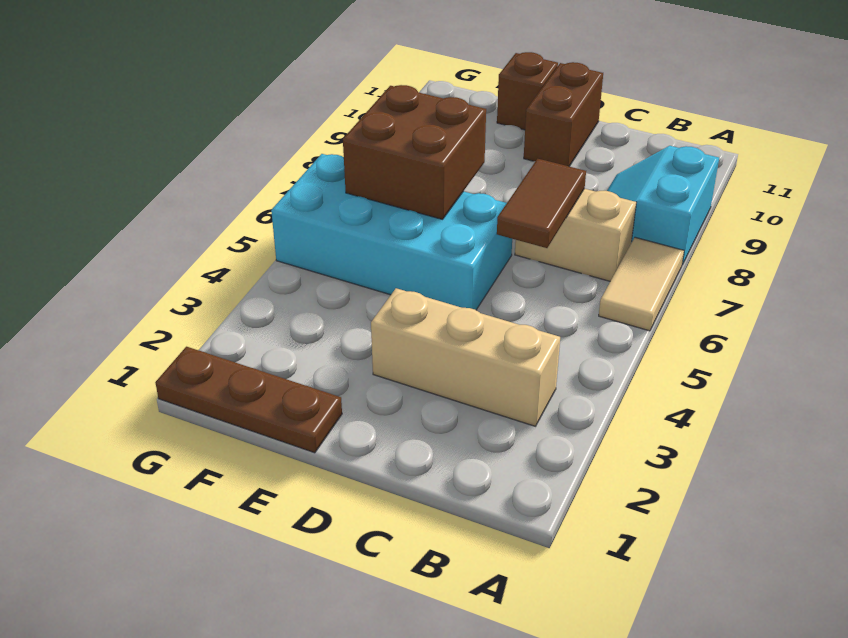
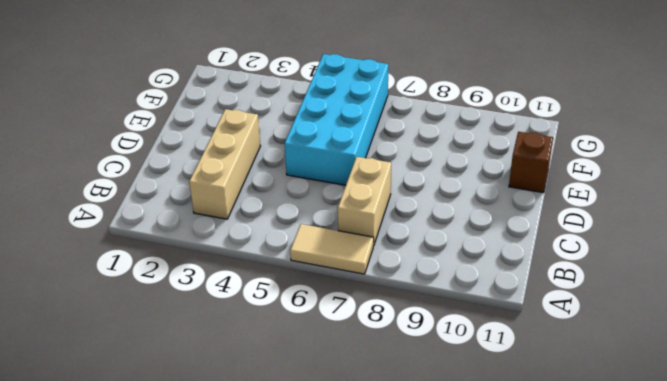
none -> cyan slope A8:B9 level 1 top A
none -> brown brick D10:D11 level 1

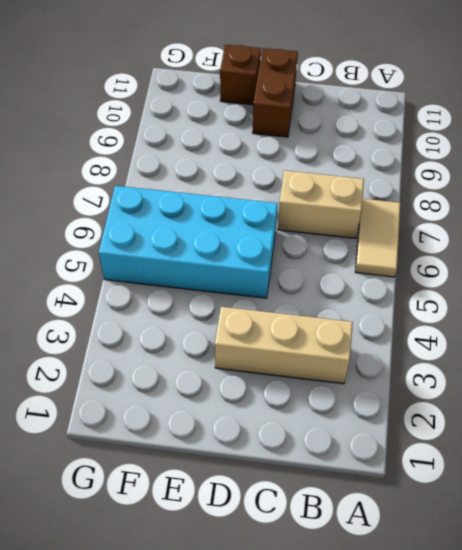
none -> cyan slope A8:B9 level 1 top A
none -> brown plate E1:G1 level 1

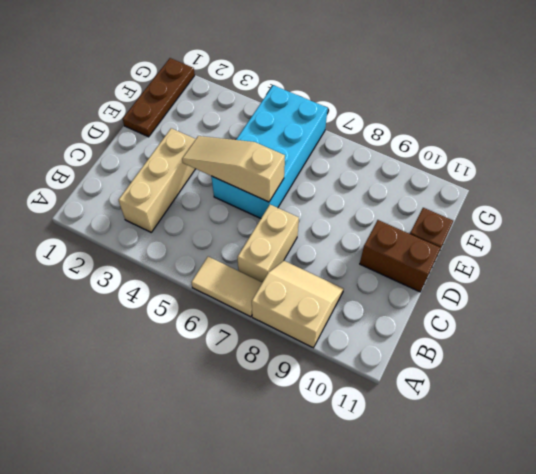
tan slope A8:B9 level 1 top A -> cyan slope A8:B9 level 1 top A
tan slope D4:D6 level 2 top 6 -> none
none -> brown tile C6:C7 level 2
none -> brown brick E6:F7 level 2

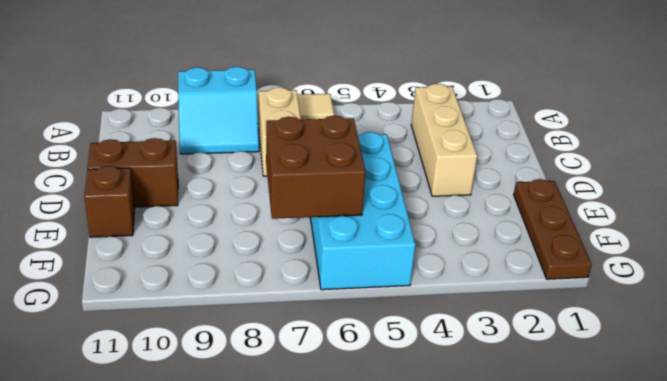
none -> brown tile C6:C7 level 2

